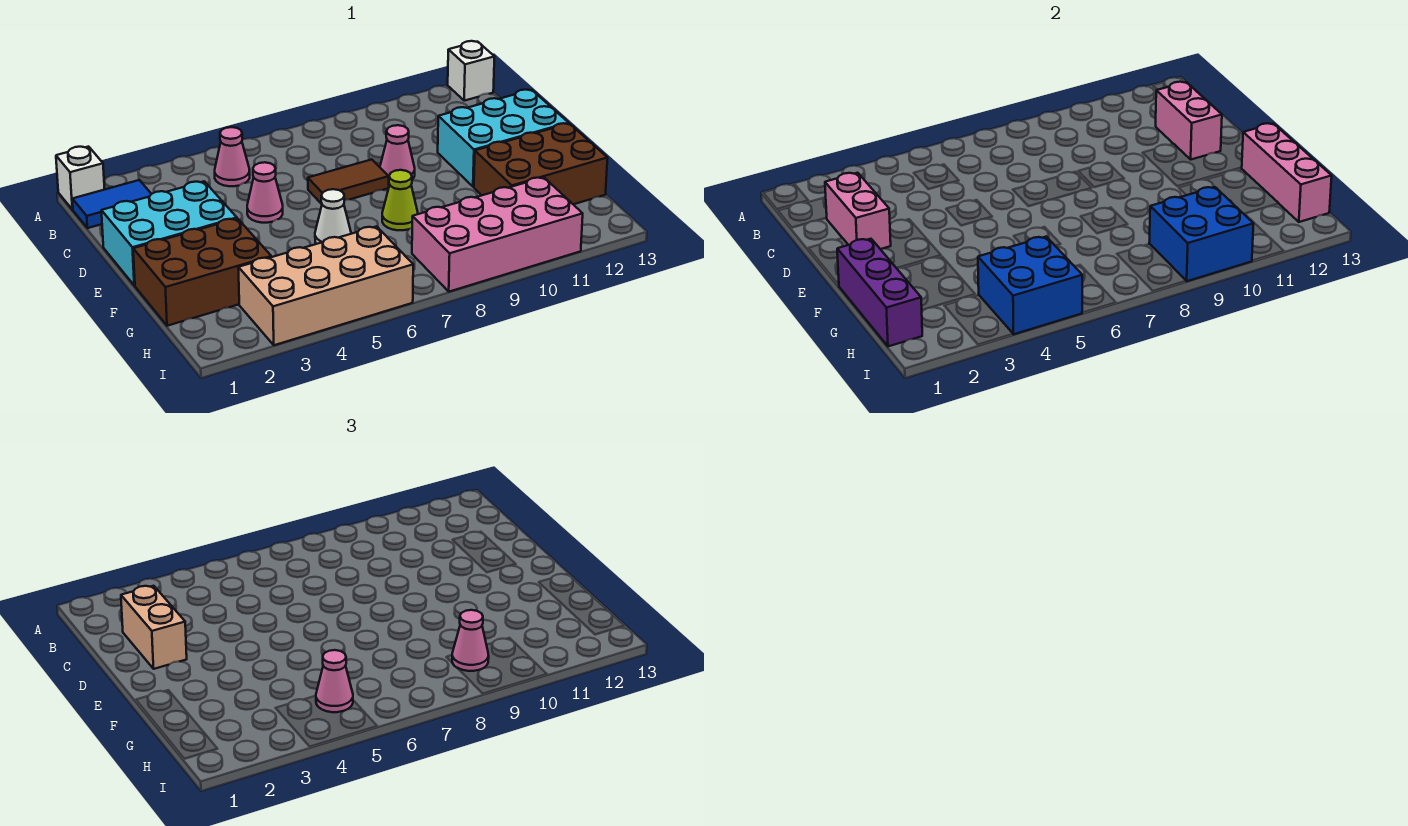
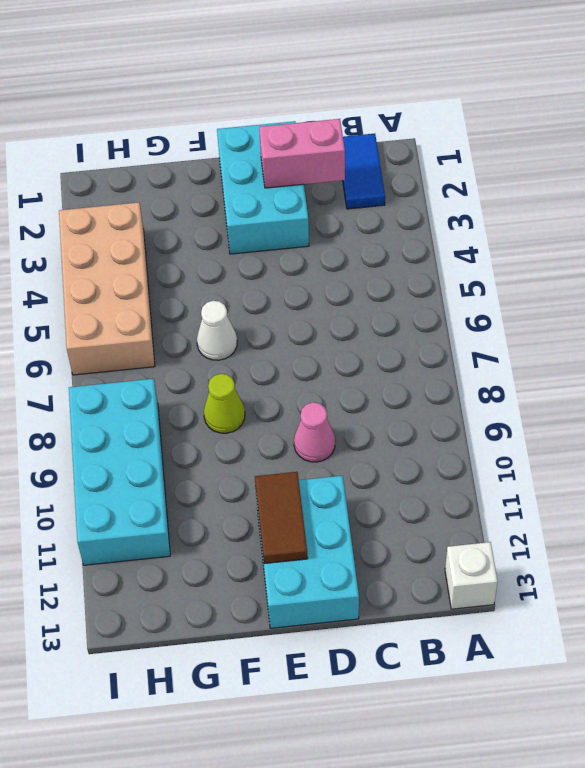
brown tile E11:E12 level 2 -> brown tile D7:D8 level 1
cyan brick H8:I11 level 1 -> pink brick H8:I11 level 1
none -> white brick A1 level 1
none -> pink cone B5 level 1
none -> pink cone D5 level 1

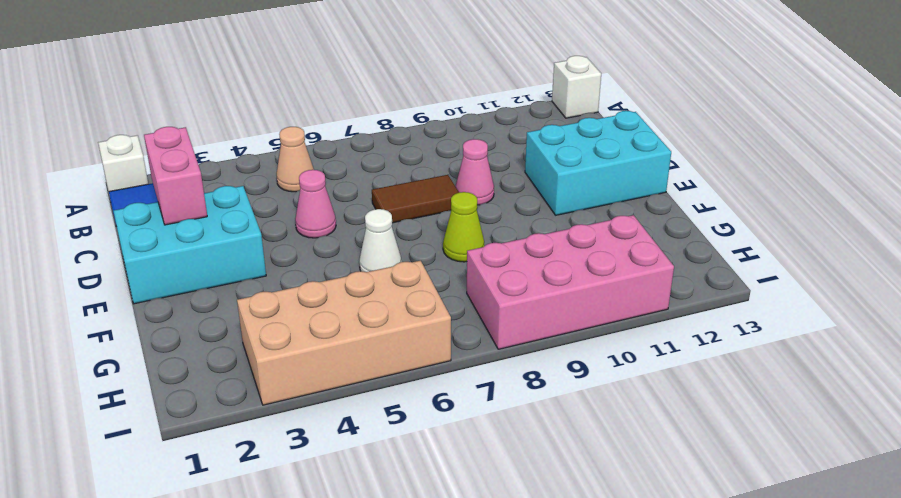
tan cone B5 level 1 -> pink cone B5 level 1
none -> brown brick F1:G3 level 1
none -> brown brick F11:G13 level 1
none -> pink brick C12:D12 level 2

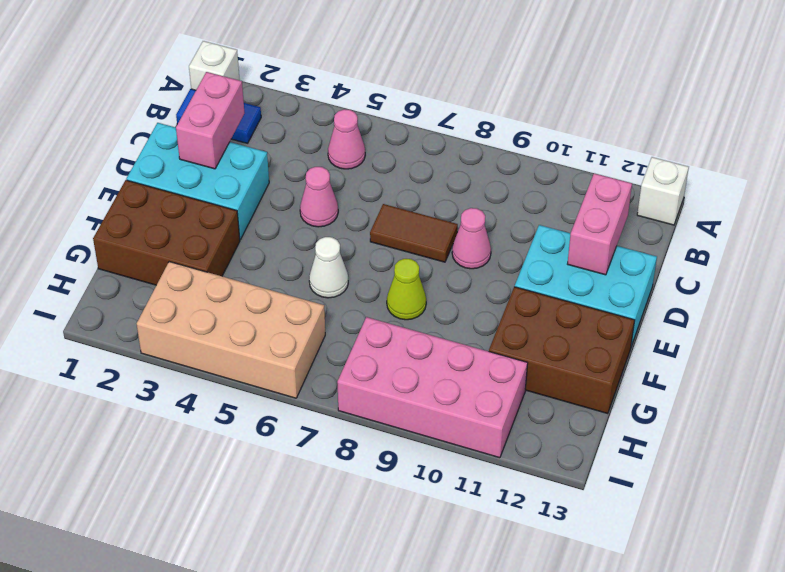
none -> purple brick F1:H1 level 2
none -> pink brick F13:H13 level 2
none -> blue brick H4:I5 level 2

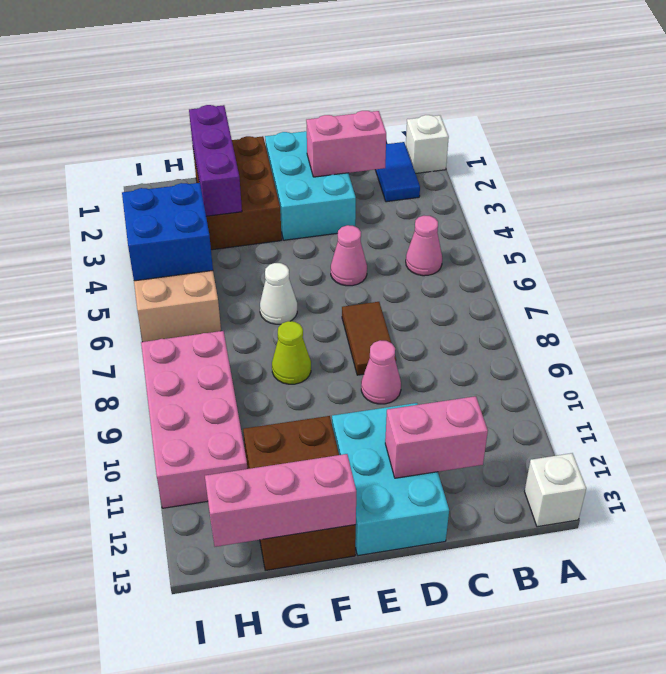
purple brick G1:G3 level 2 -> purple brick F1:H1 level 2
none -> blue brick H9:I10 level 2
none -> tan brick C2:D2 level 3
none -> pink cone H5 level 3

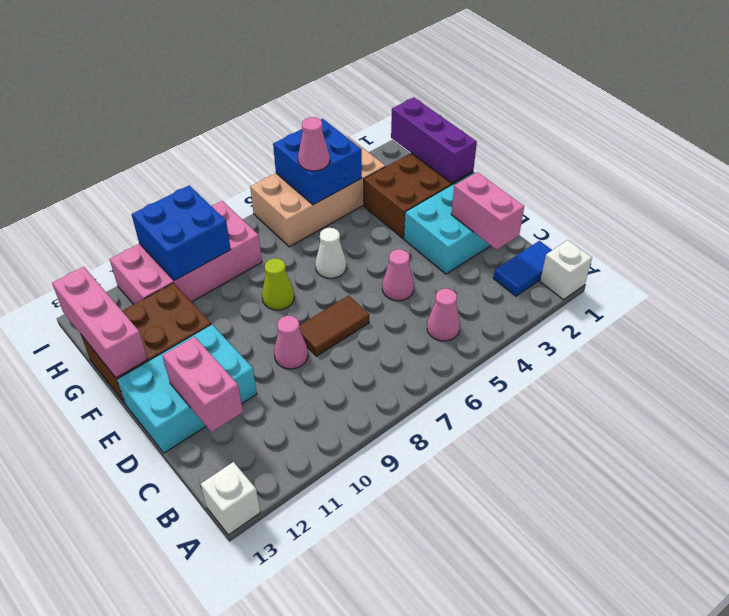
none -> tan brick C2:D2 level 3
none -> pink cone H9 level 3

